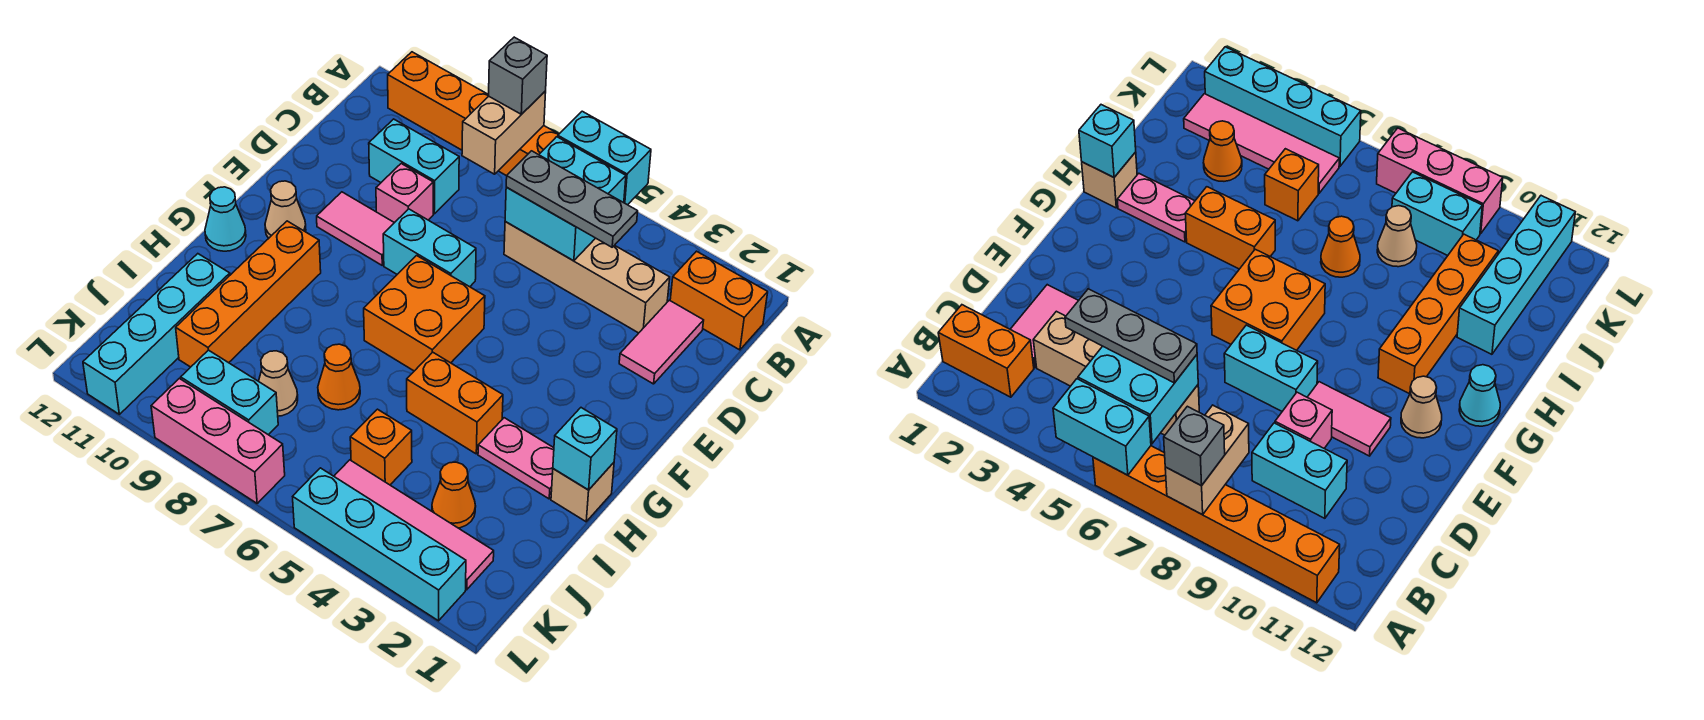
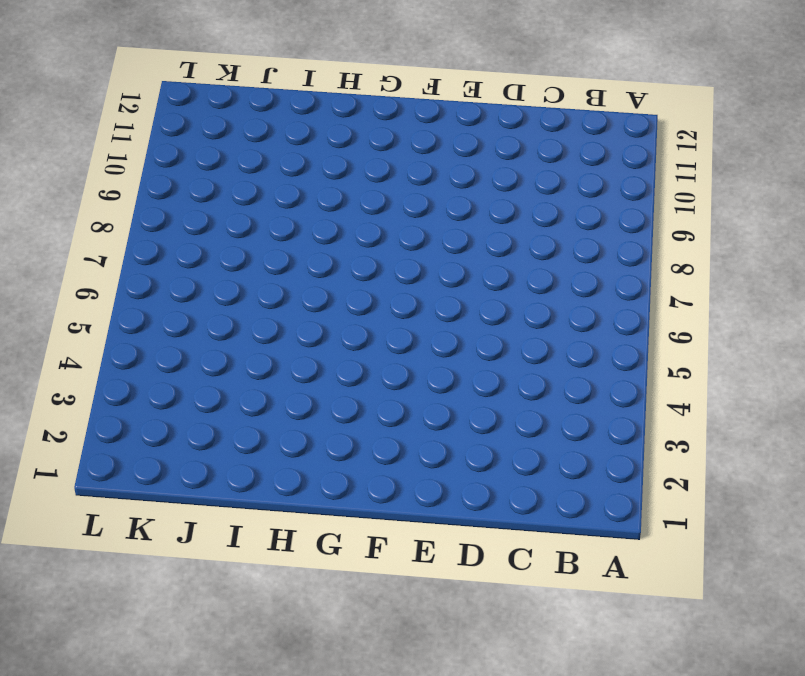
none -> orange brick A6:A11 level 1
none -> orange brick B1:B2 level 1
none -> pink tile C2:D2 level 1
none -> tan brick C3:C6 level 1

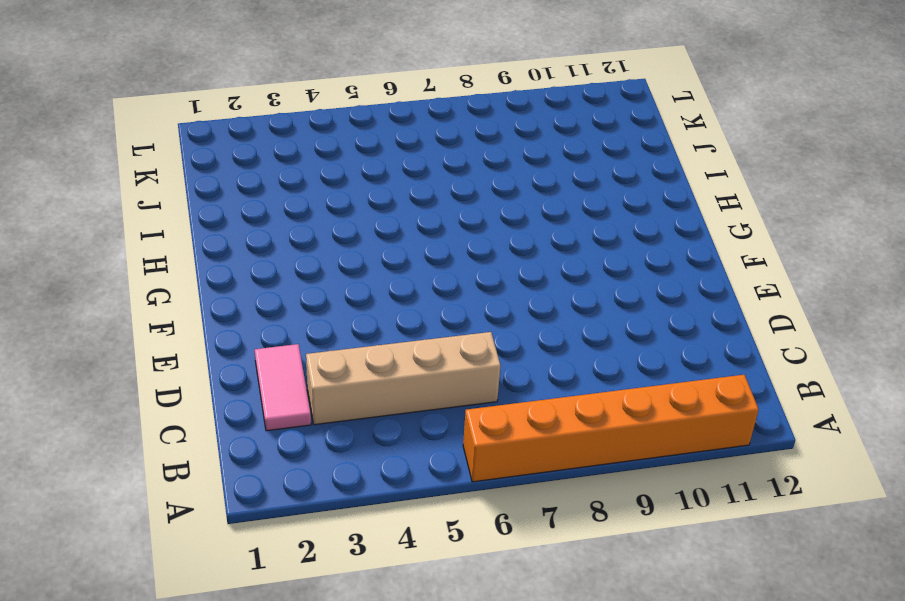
none -> orange brick B1:B2 level 1
none -> cyan brick C9:C10 level 1
none -> pink brick D9 level 1
none -> cyan brick E7:E8 level 1

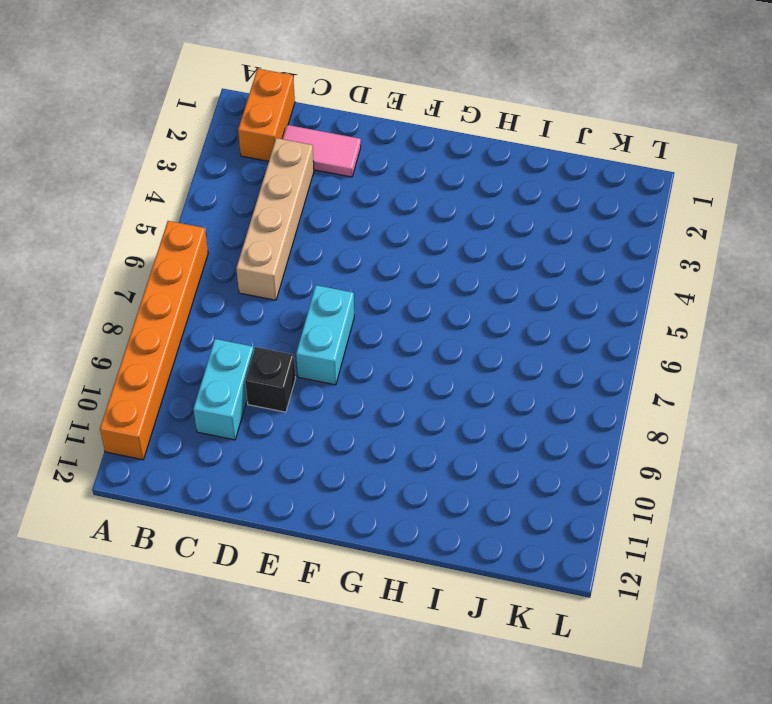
black brick D9 level 1 -> pink brick D9 level 1
none -> pink tile E9:E10 level 1
none -> orange brick F6:G7 level 1
none -> tan cone F11 level 1
none -> orange brick G10:J10 level 1

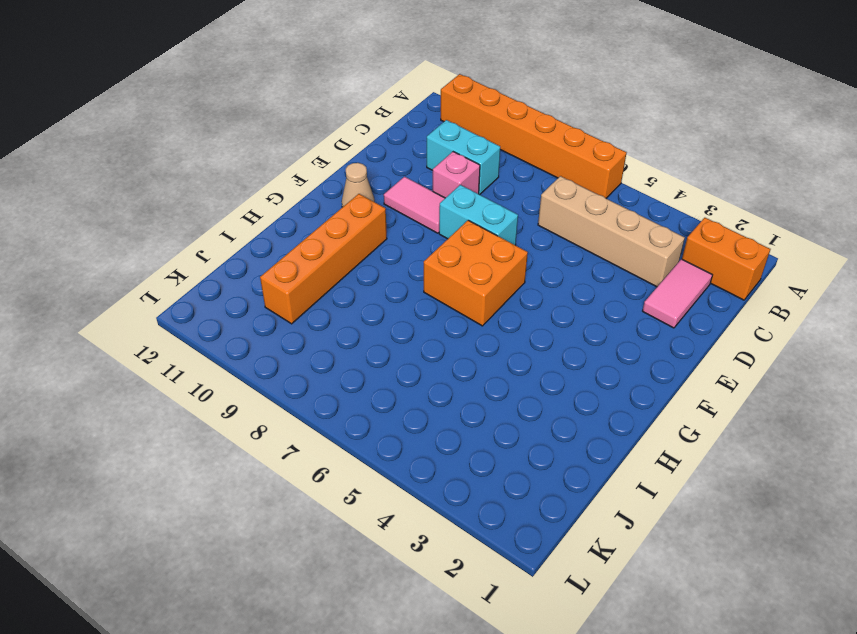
none -> cyan cone G12 level 1
none -> tan brick H1 level 1
none -> pink plate H2:H3 level 1
none -> orange brick H4:H5 level 1

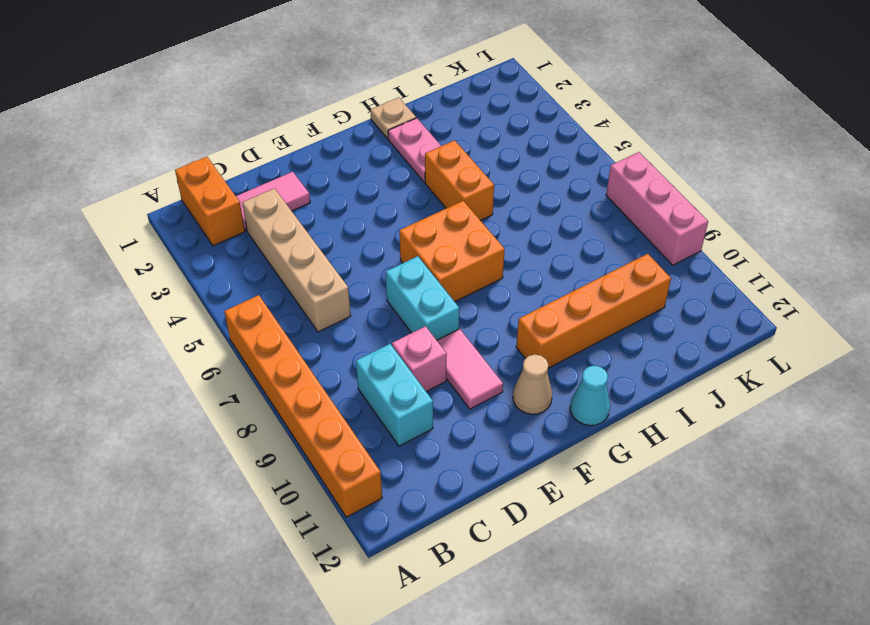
tan plate H1 level 1 -> tan brick H1 level 1
none -> orange cone I7 level 1
none -> cyan brick I11:L11 level 1
none -> orange cone J3 level 1
none -> orange brick J5 level 1

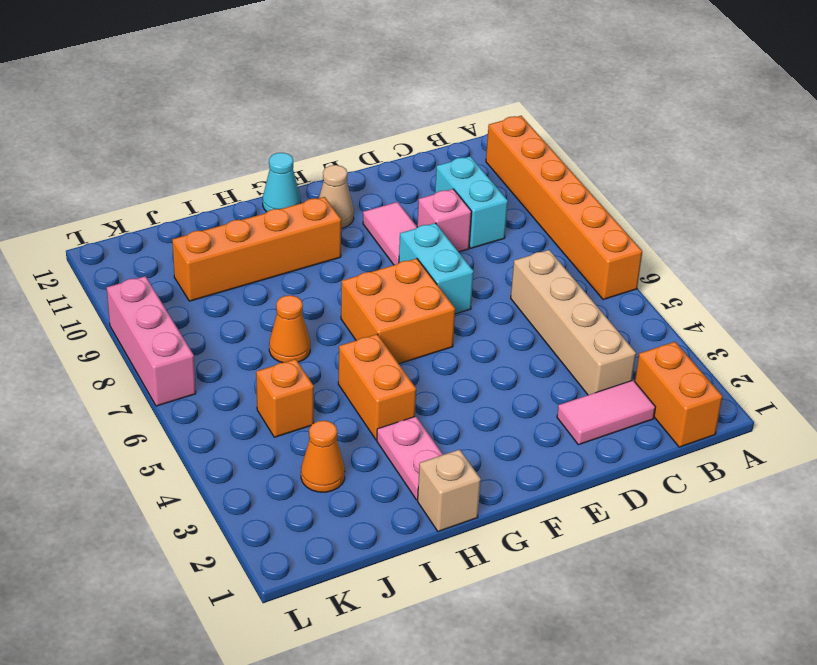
none -> cyan brick I11:L11 level 1
none -> tan cone J8 level 1
none -> pink tile K2:K5 level 1
none -> cyan brick K8:K9 level 1

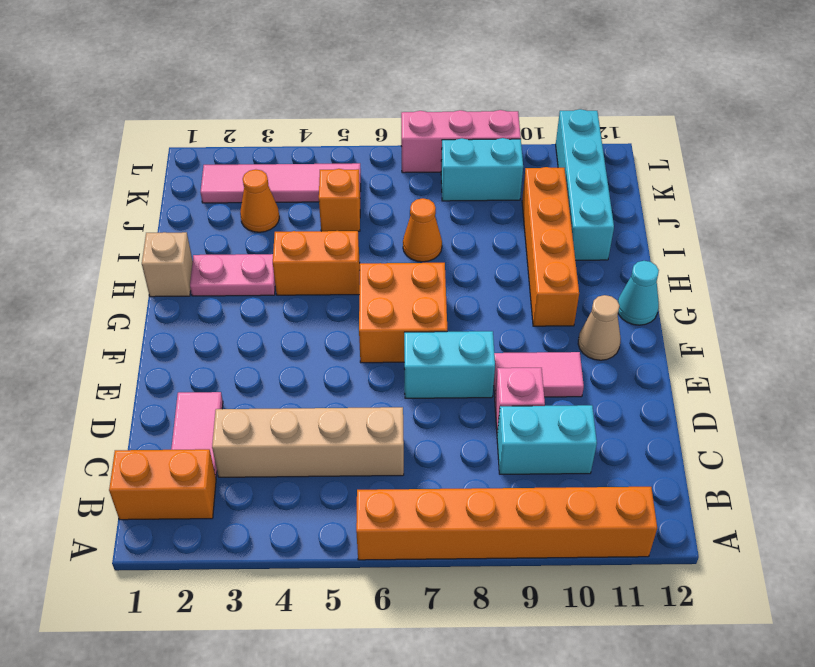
none -> tan cone J8 level 1
none -> cyan brick L2:L5 level 1
none -> cyan brick A5:A6 level 2
none -> tan brick A8:B8 level 2

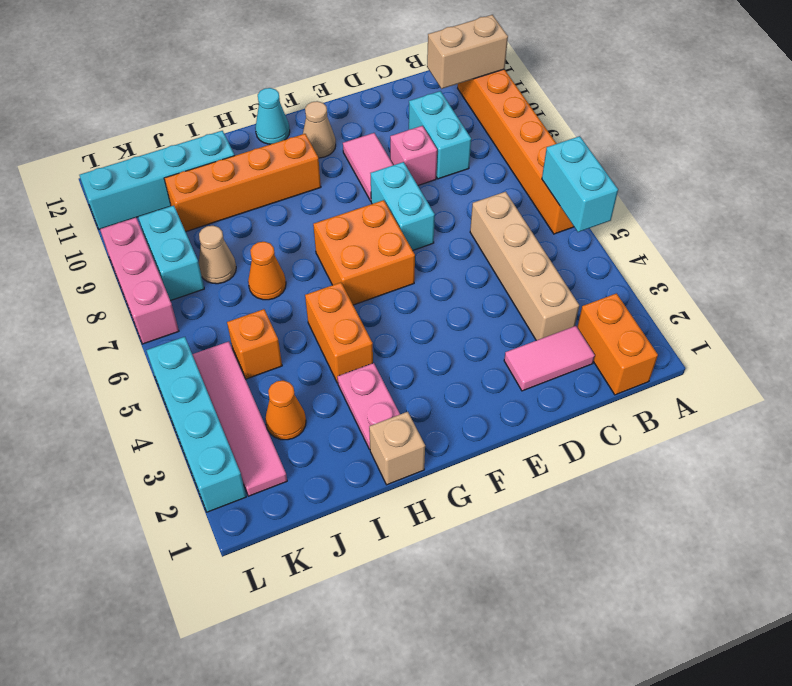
tan brick A11:B11 level 2 -> tan brick A8:B8 level 2
none -> cyan brick B5:C6 level 2
none -> cyan brick H1 level 2
none -> grey brick A8 level 3
none -> grey plate C4:C6 level 3

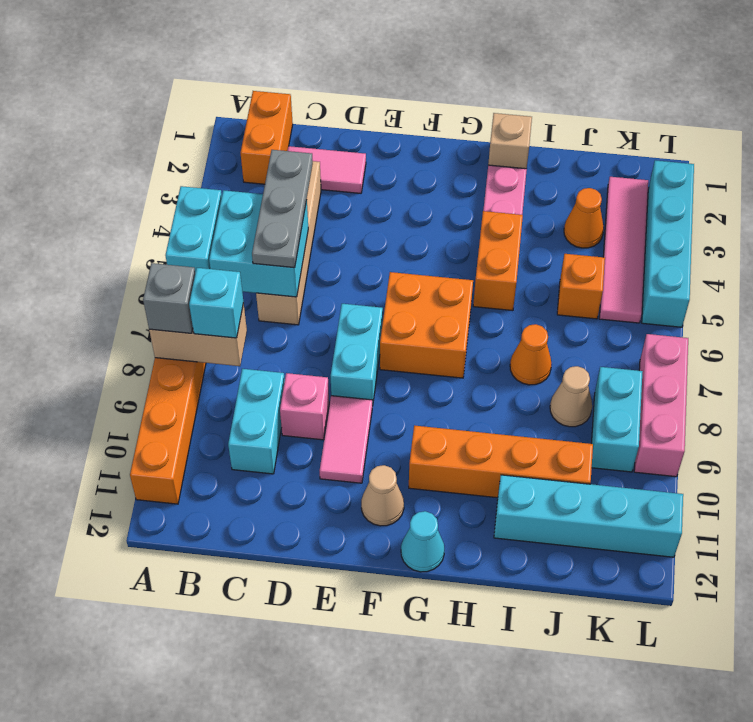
cyan brick B8 level 3 -> cyan brick H1 level 2

